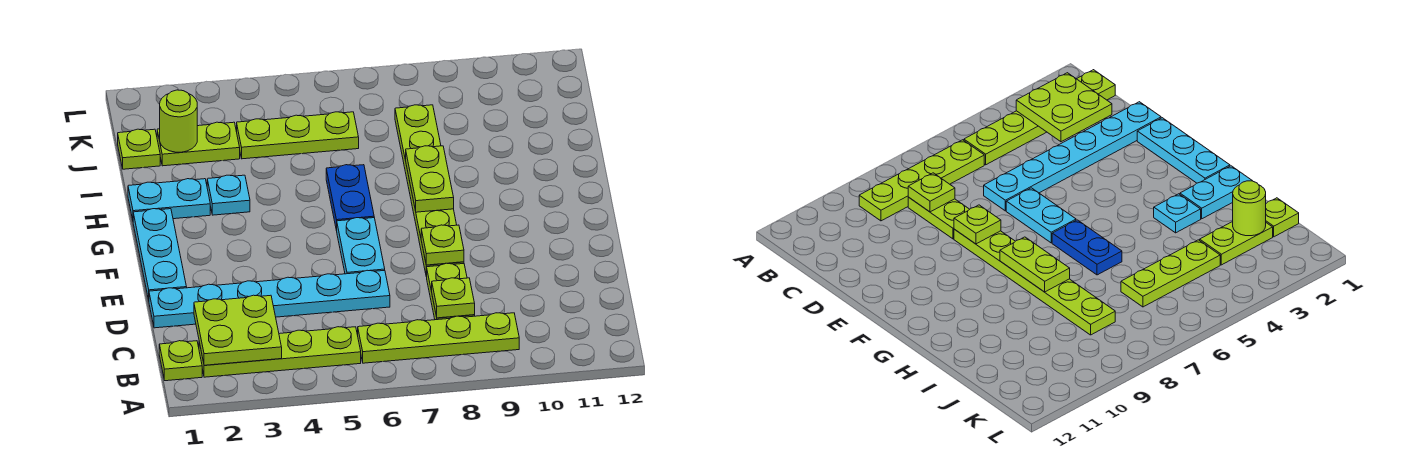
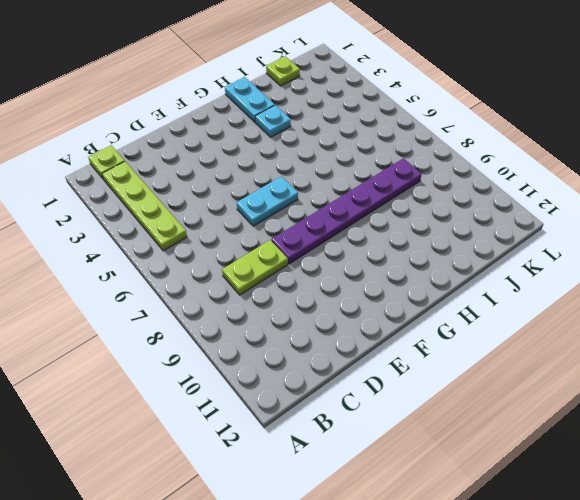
purple plate E8:J8 level 1 -> lime plate E8:J8 level 1
none -> lime plate B6:B9 level 1
none -> cyan plate D1:D6 level 1
none -> cyan plate E1:G1 level 1

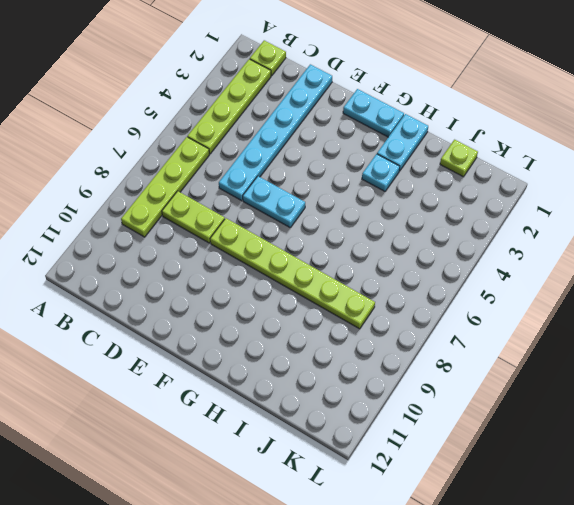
cyan plate F1:G1 level 1 -> cyan plate E1:G1 level 1
none -> blue plate G6:H6 level 1
none -> lime plate J2:J3 level 1
none -> lime plate J4:J6 level 1

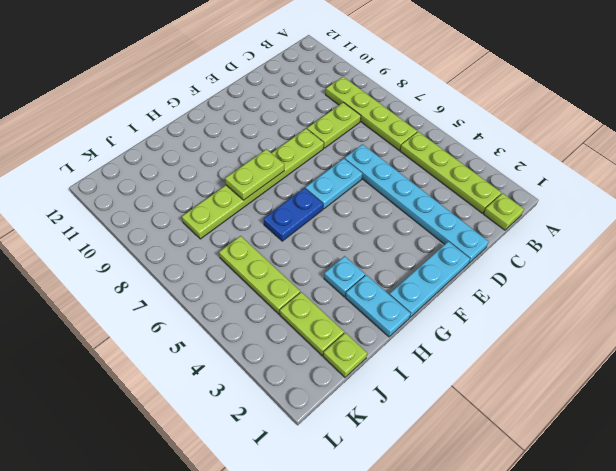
none -> lime plate B2:C3 level 2
none -> lime plate C8 level 2
none -> lime plate E8 level 2

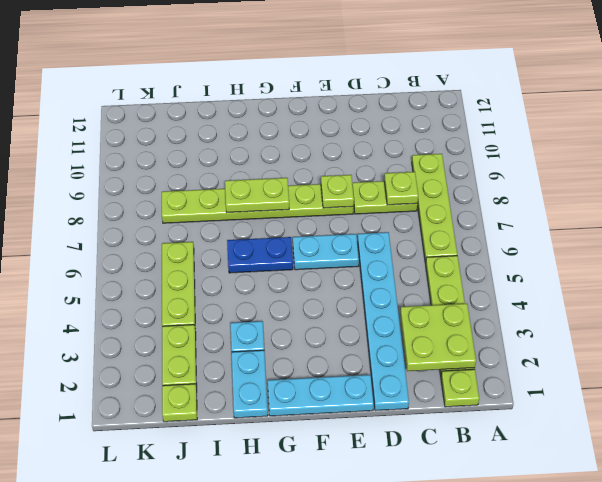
none -> lime round brick J2 level 2

